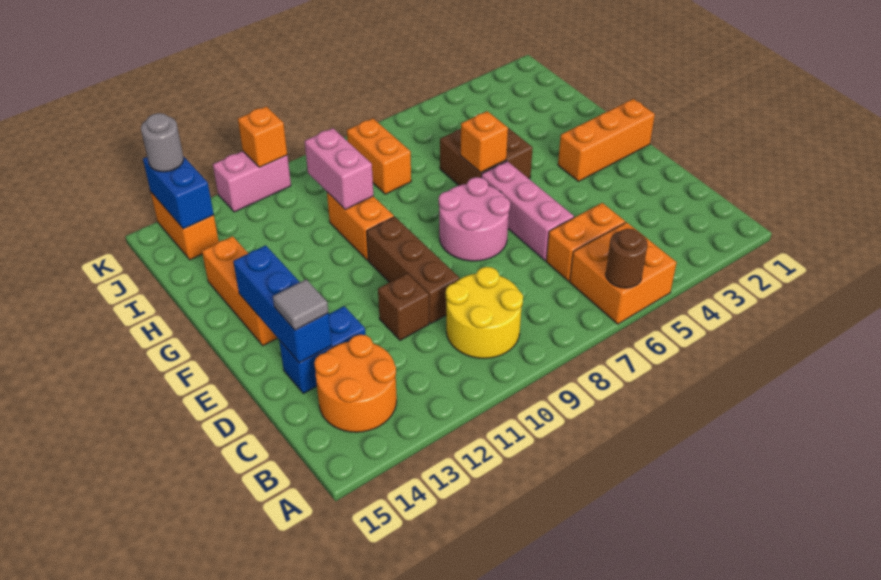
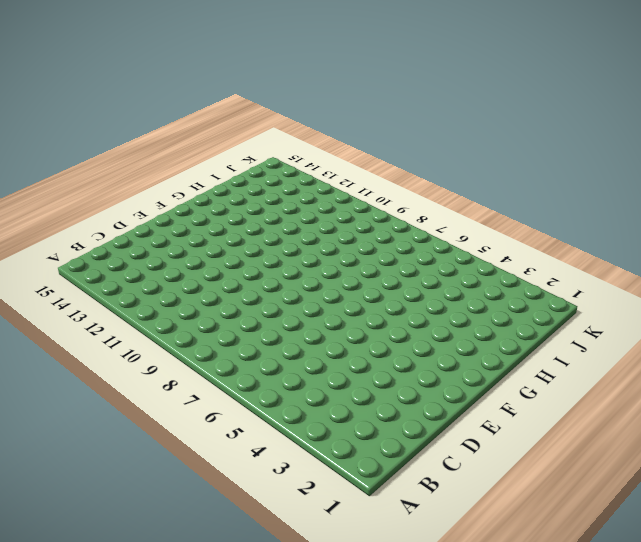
none -> orange brick A5:B6 level 1
none -> yellow round brick B9:C10 level 1
none -> orange round brick B13:C14 level 1

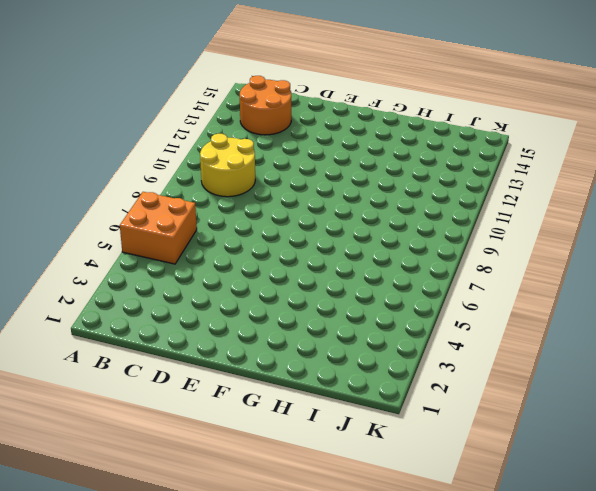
none -> orange brick C5:C6 level 1
none -> pink brick D6:F6 level 1
none -> brown brick D10:F10 level 1

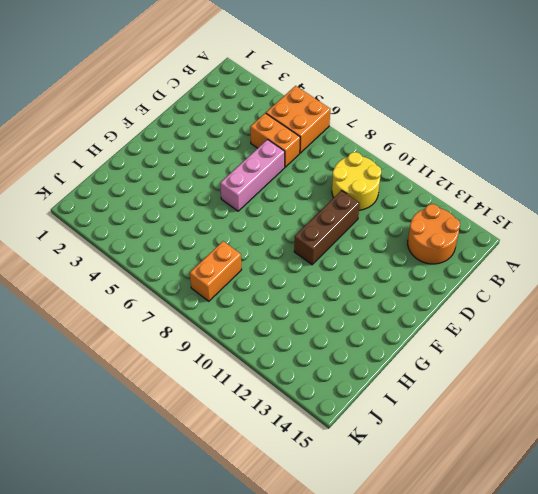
none -> brown brick D11 level 1
none -> blue brick D13:D14 level 1
none -> pink round brick E7:F8 level 1

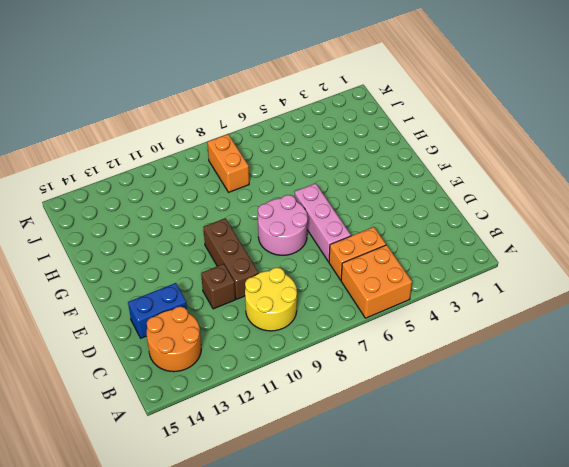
none -> orange brick F1:F3 level 1
none -> orange brick F14:H14 level 1
none -> brown brick G5:H6 level 1

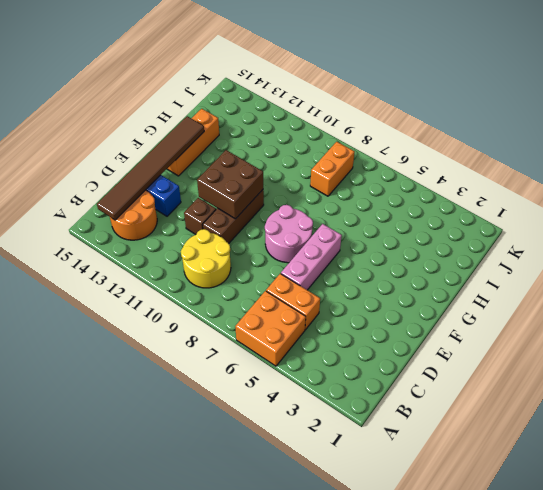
brown tile B14:G14 level 2 -> blue brick D14:F14 level 2
brown brick E10:F11 level 2 -> brown brick G5:H6 level 1
none -> orange brick F1:F3 level 1
none -> orange brick G10:H10 level 1
none -> orange brick J14:K14 level 1

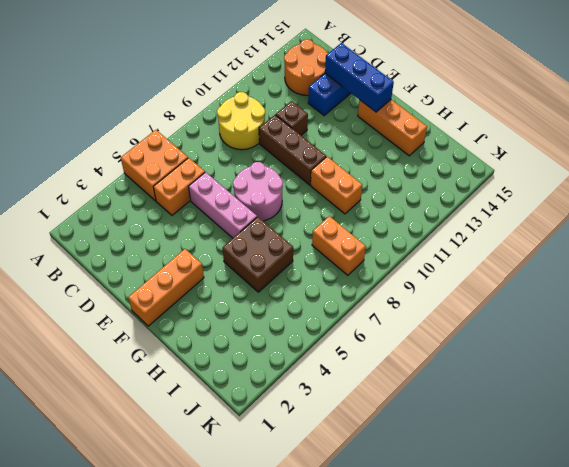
none -> orange brick J14:K14 level 1
none -> pink brick K11:K12 level 1
none -> brown round brick A6 level 2

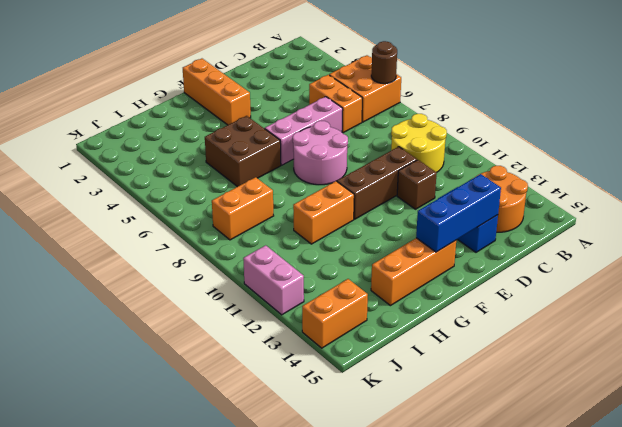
none -> orange brick G6 level 2
none -> pink brick H10:I10 level 2
none -> blue brick J14:K14 level 2

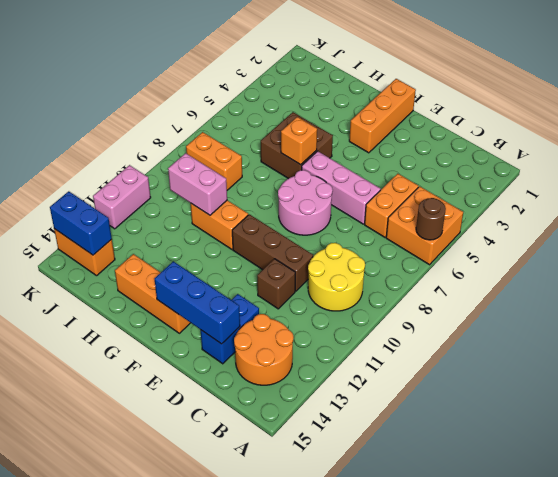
none -> orange brick K11 level 2
none -> grey tile D14 level 3
none -> grey round brick K14 level 3

